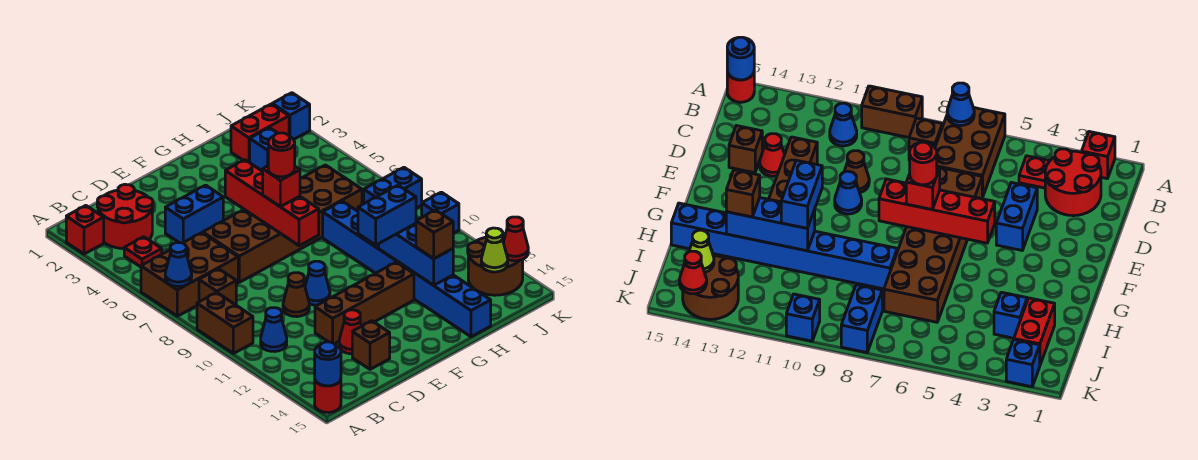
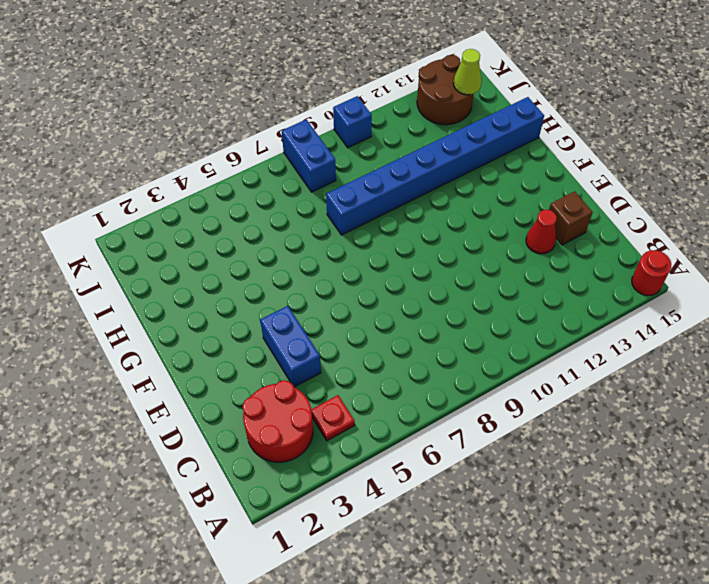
none -> red brick A2 level 1
none -> brown brick A6:C7 level 1
none -> brown brick A9:A10 level 1
none -> brown brick B8 level 1

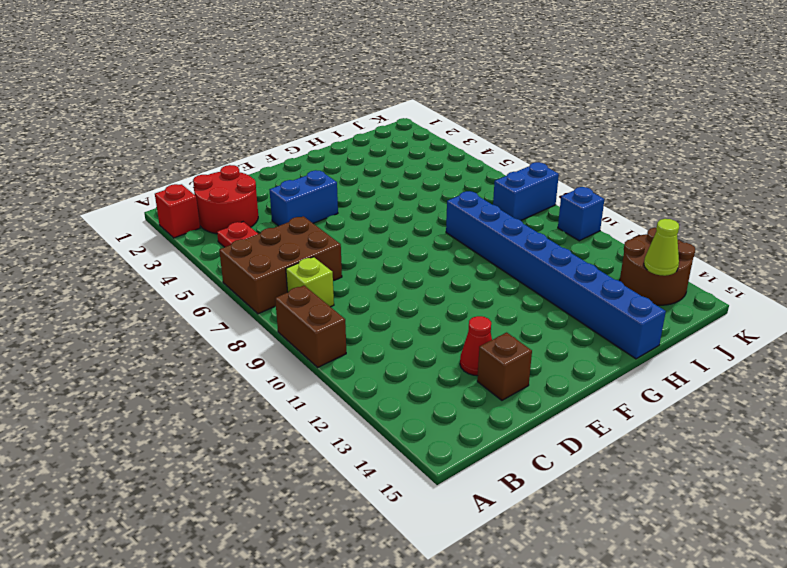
lime brick B8 level 1 -> brown brick B8 level 1
none -> red round brick A15 level 1
none -> blue cone B11 level 1
none -> brown brick D6:I7 level 1
none -> brown cone D10 level 1

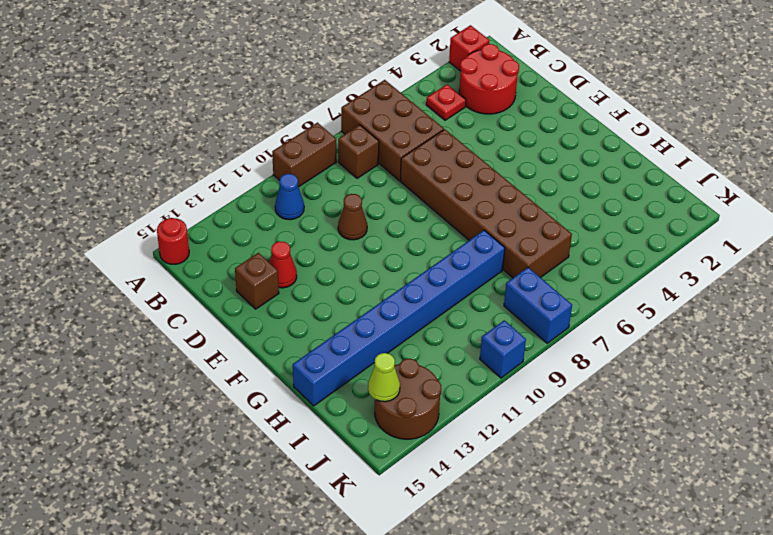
none -> blue brick D4:E4 level 1
none -> brown brick D12:G12 level 1
none -> blue cone E10 level 1
none -> red brick I2:J2 level 1

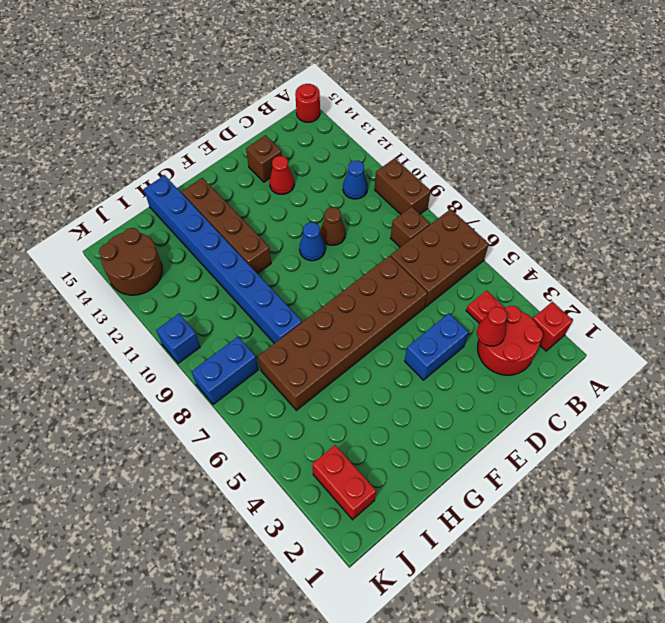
red cone C3 level 2 -> red cone K14 level 2
brown brick G11:G14 level 1 -> brown brick D12:G12 level 1
red brick J2:J3 level 1 -> red brick I2:J2 level 1
none -> blue brick I3 level 1
none -> blue brick K2 level 1
none -> blue cone A7 level 2
none -> blue round brick A15 level 2

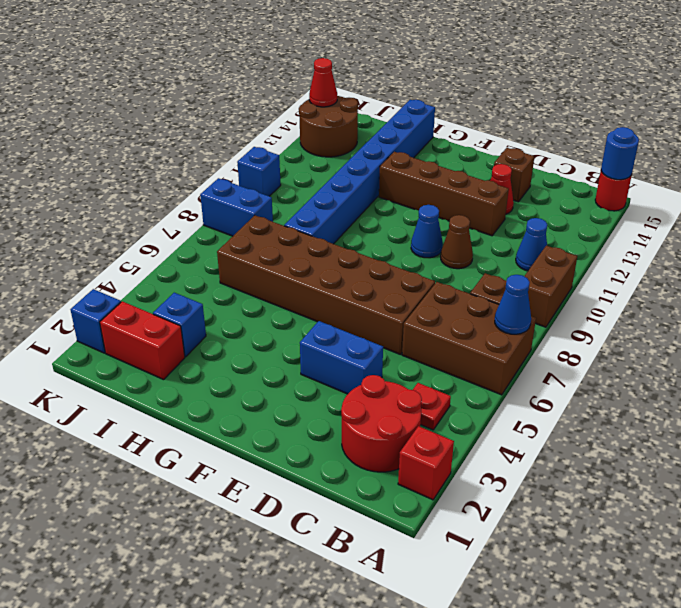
none -> red brick F5:F8 level 2
none -> blue brick H11:H13 level 2
none -> lime cone J14 level 2
none -> red brick F7 level 3

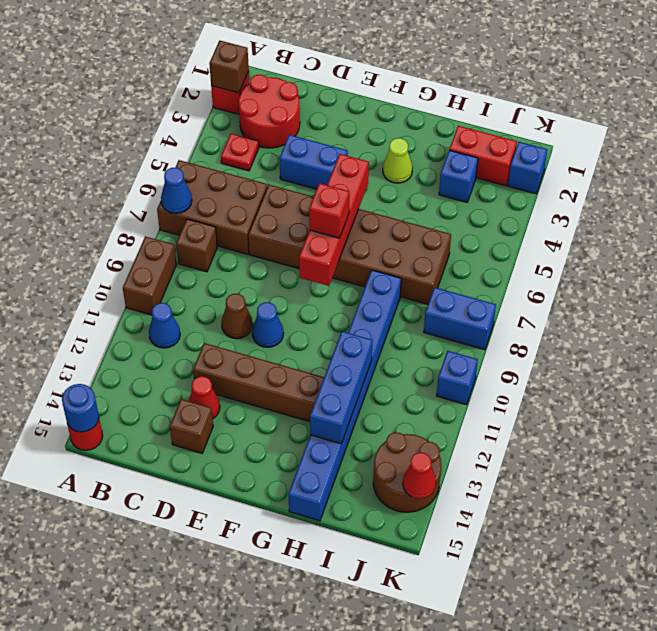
brown brick A2 level 2 -> brown brick H13 level 3
lime cone G3 level 1 -> lime cone J14 level 2
none -> blue brick G11:H11 level 3
none -> red round brick F7 level 4

